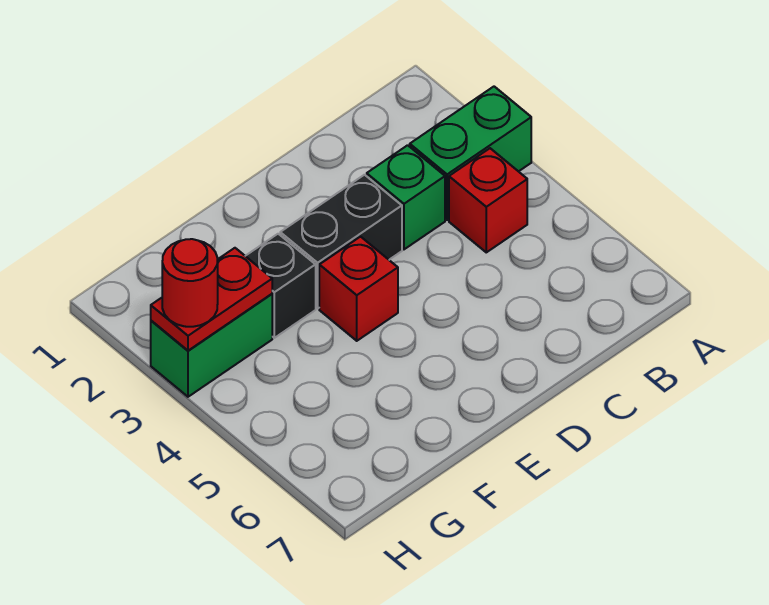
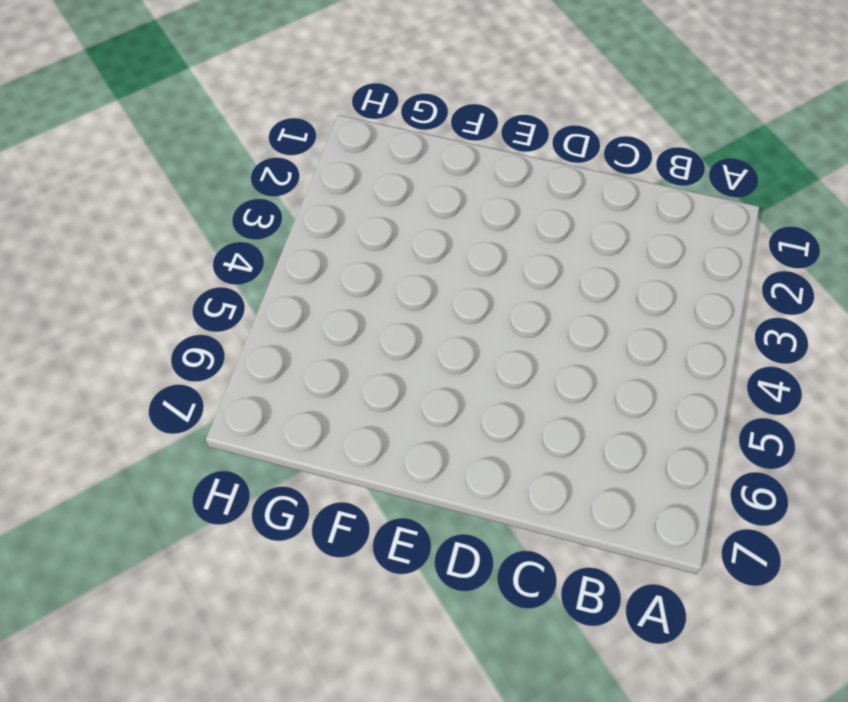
none -> green brick A3:B3 level 1
none -> red brick B4 level 1

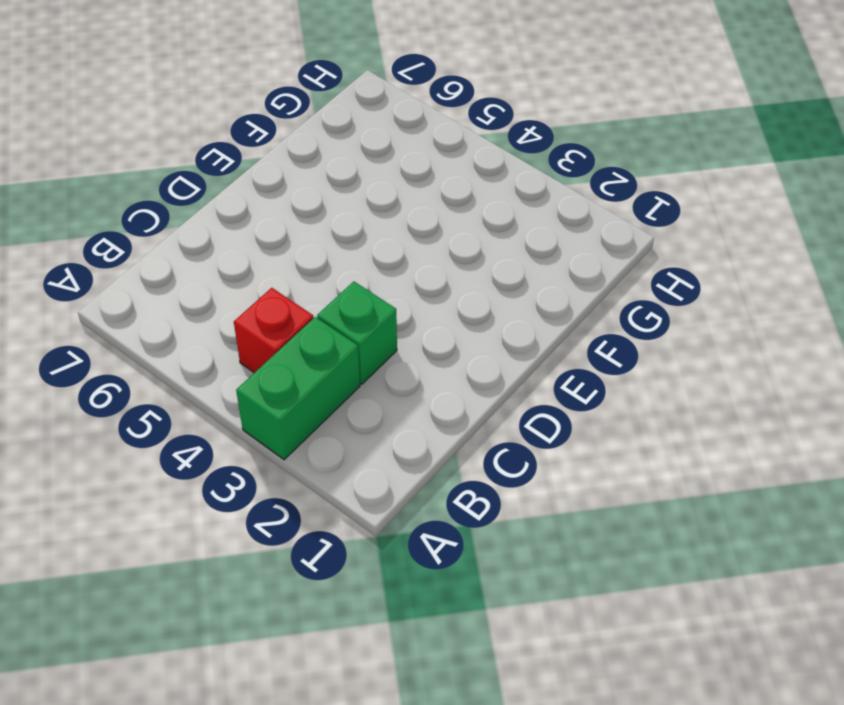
none -> black brick D3:E3 level 1
none -> red brick E4 level 1

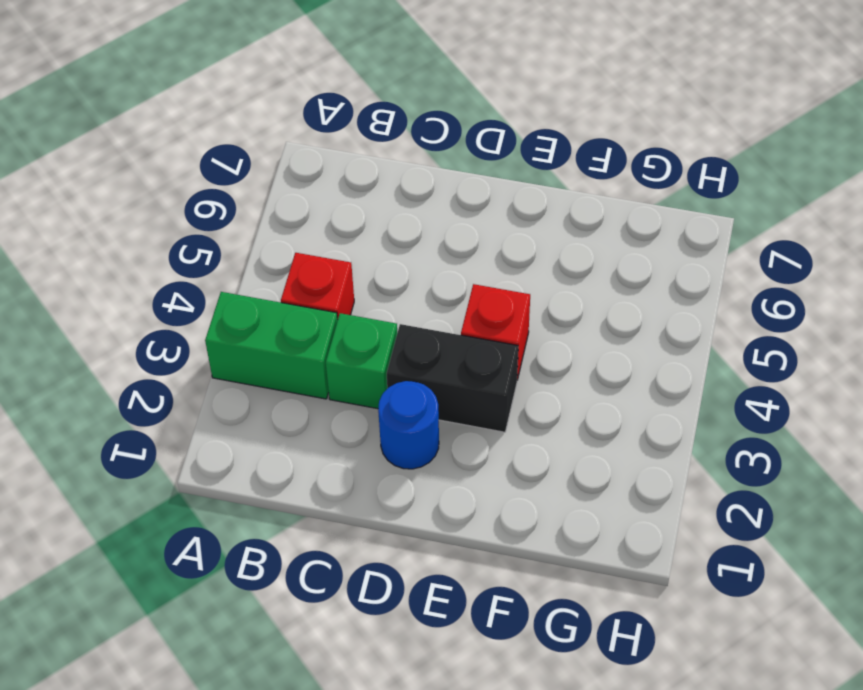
blue round brick D2 level 1 -> none
none -> black brick F3 level 1
none -> green brick G3:H3 level 1

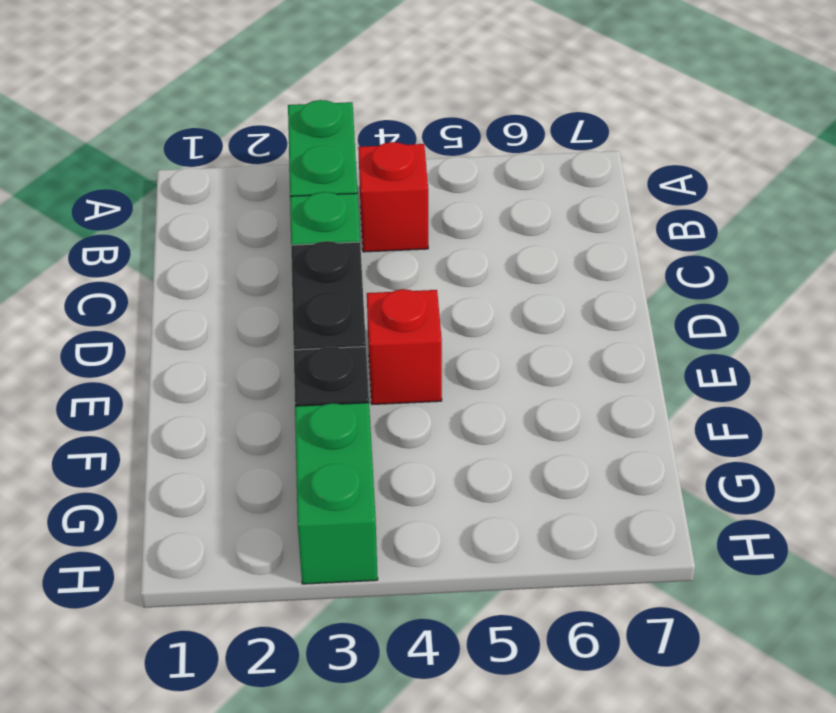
none -> red plate G3:H3 level 2
none -> red round brick H3 level 3

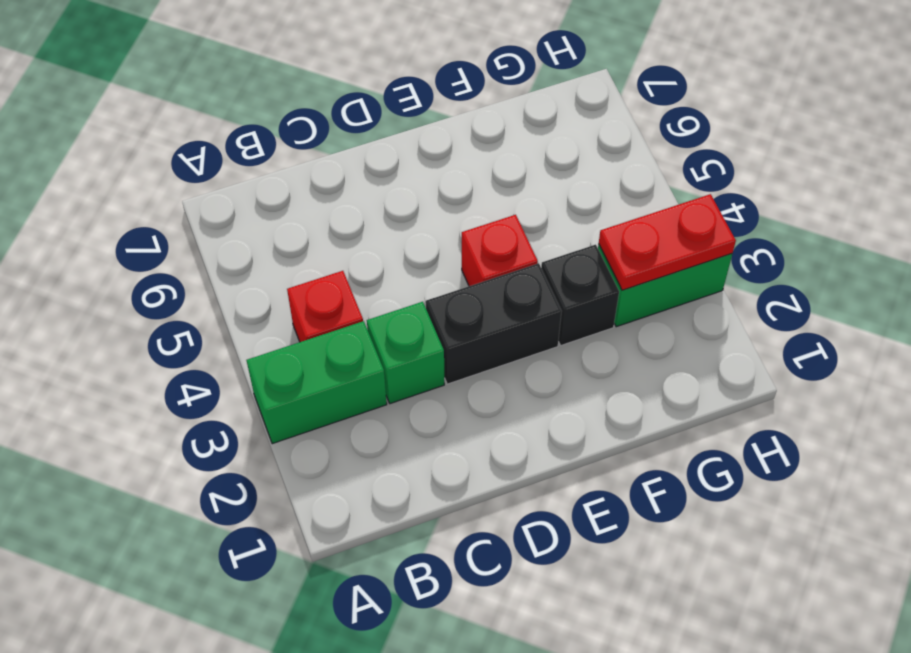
none -> red round brick H3 level 3

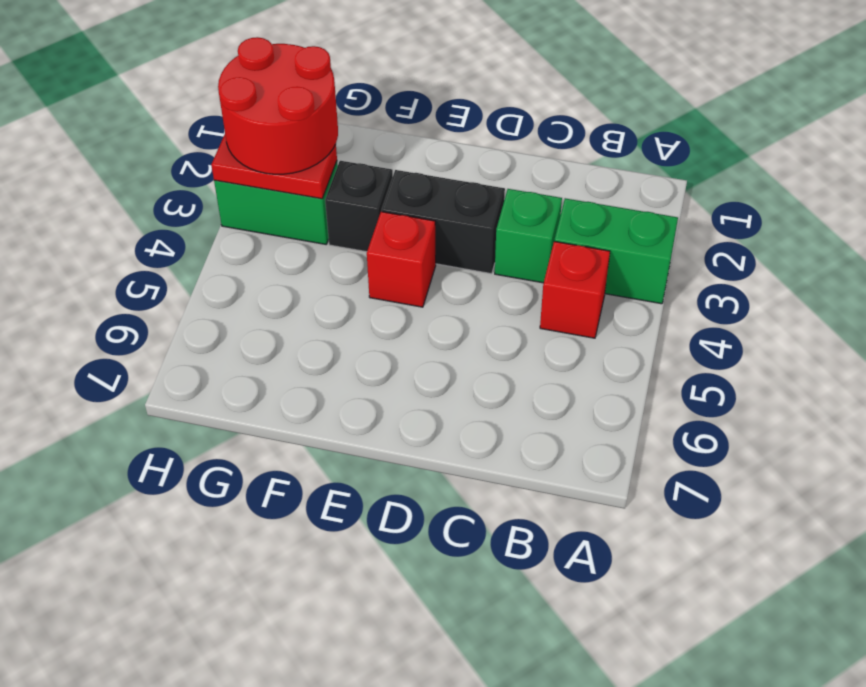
red round brick G2:H3 level 3 -> red round brick H3 level 3

